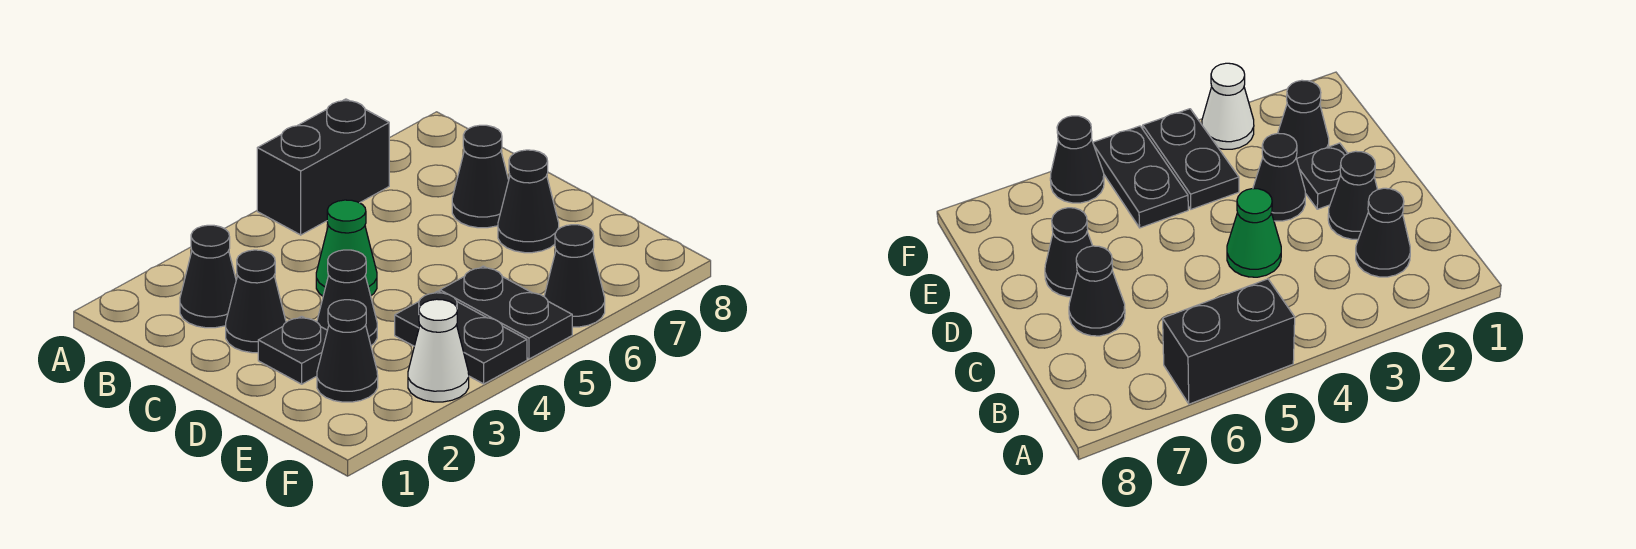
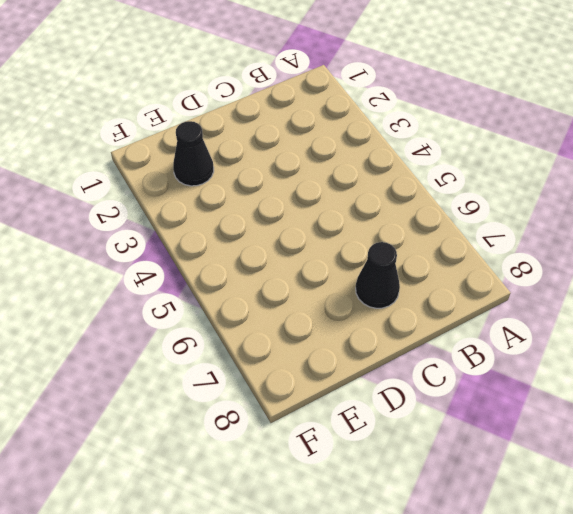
none -> black brick A5:A6 level 1
none -> black cone B2 level 1
none -> black cone C2 level 1

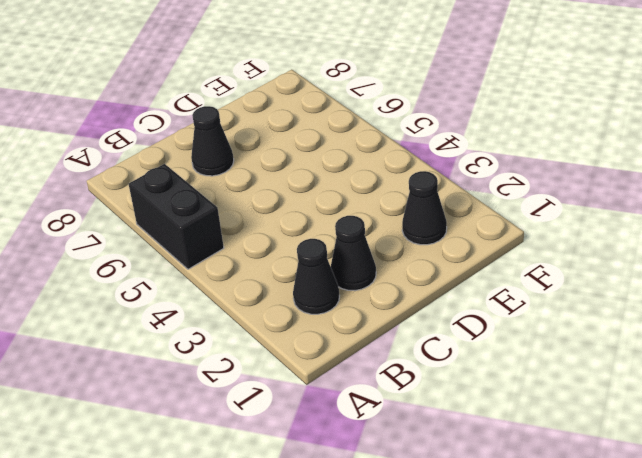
none -> green cone C4 level 1
none -> black plate D2 level 1
none -> black cone D3 level 1

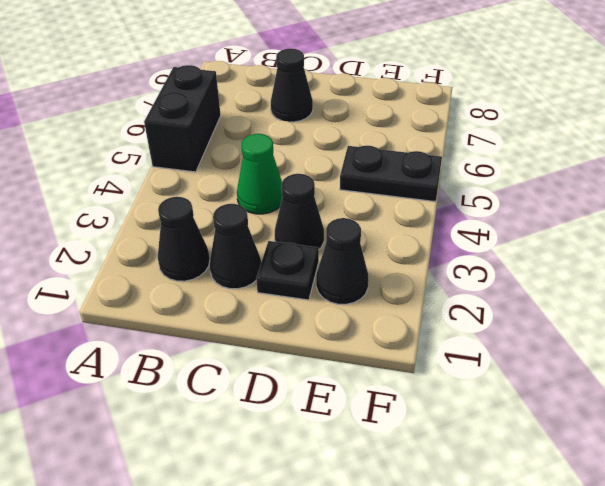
none -> black cone D7 level 1
none -> black plate E4:F4 level 1
none -> white cone F3 level 1

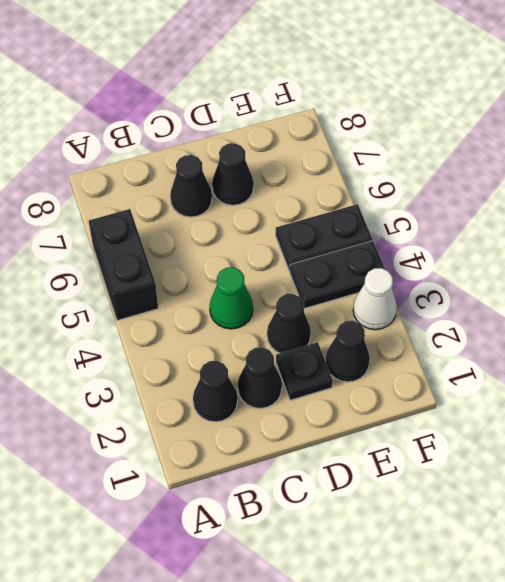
none -> black cone F6 level 1

